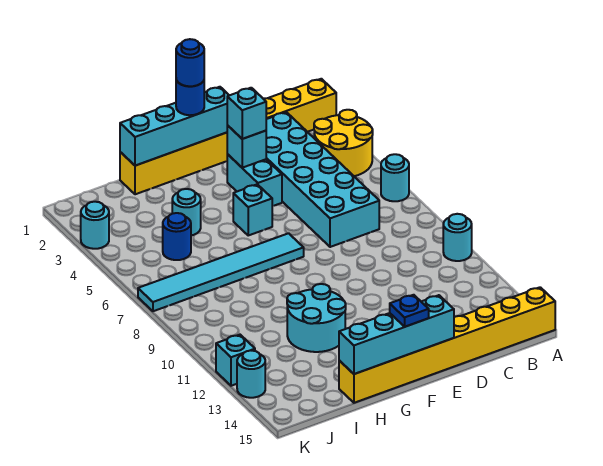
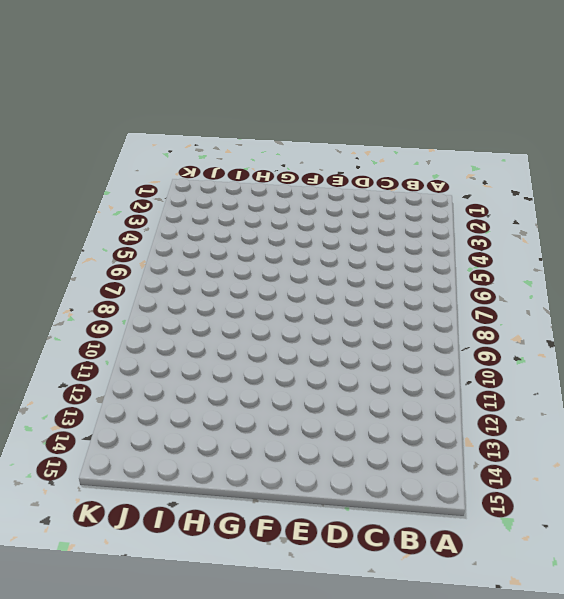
none -> yellow brick A1:H1 level 1
none -> yellow round brick A3:B4 level 1
none -> cyan round brick A6 level 1

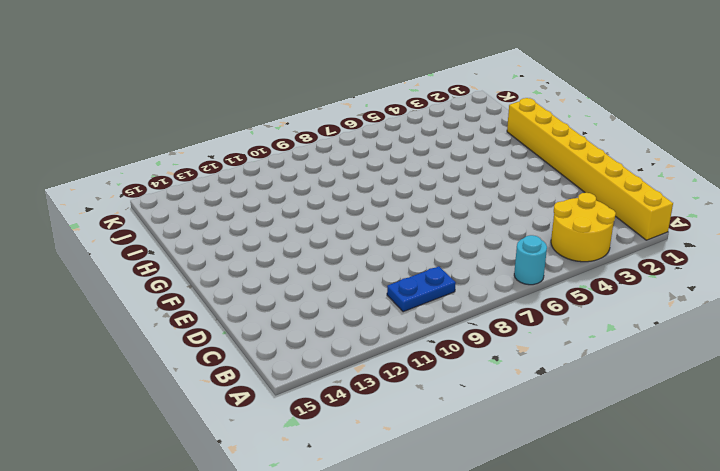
blue plate B9:B10 level 1 -> none
none -> cyan round brick A10 level 1
none -> yellow brick A15:H15 level 1
none -> cyan brick C2:D7 level 1

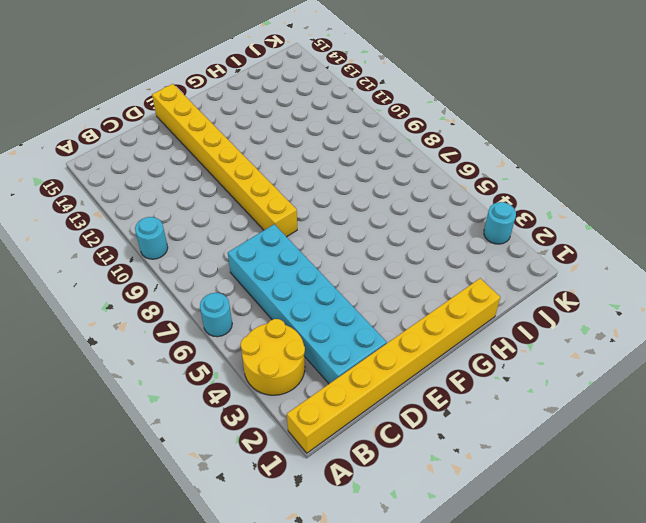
yellow brick E8:E15 level 1 -> yellow brick A15:H15 level 1
none -> cyan brick E3:E4 level 1
none -> cyan brick F5 level 1
none -> cyan tile F7:K7 level 1

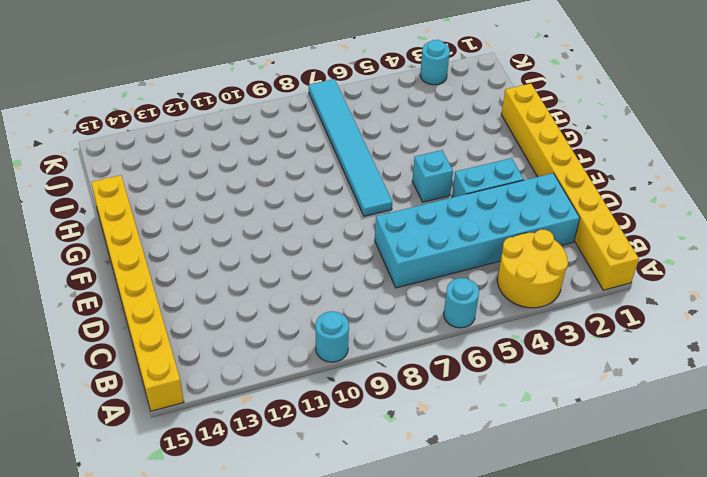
none -> cyan round brick G11:H12 level 1
none -> cyan round brick H4 level 1
none -> blue round brick I5 level 1

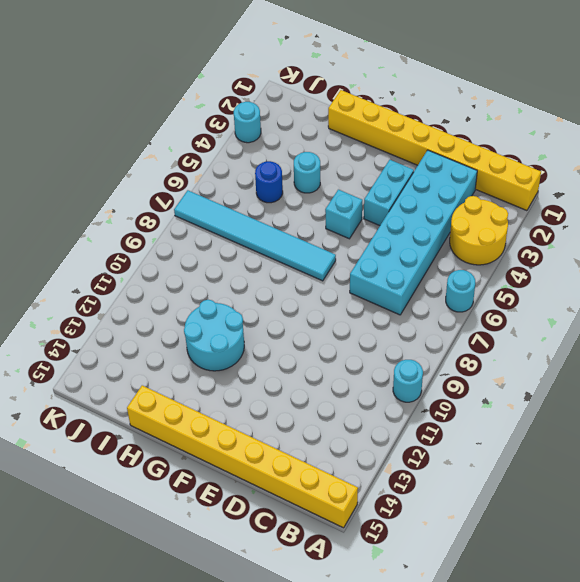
none -> cyan brick K12 level 1
none -> cyan round brick K13 level 1
none -> cyan brick E1:H1 level 2

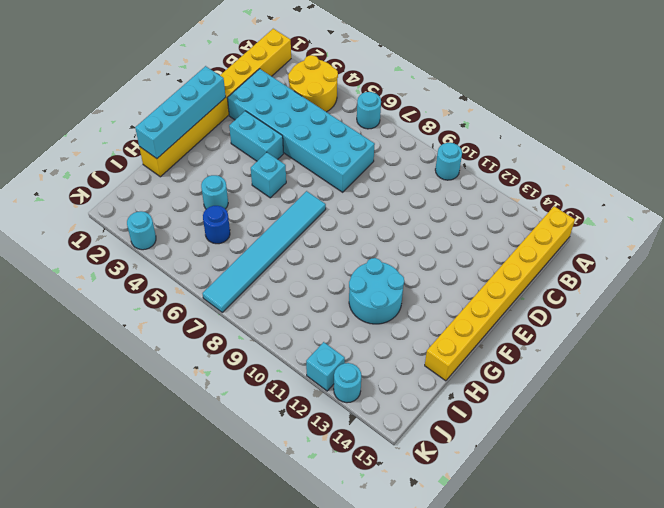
none -> cyan brick E3 level 2
none -> cyan brick E15:H15 level 2
none -> cyan brick E3 level 3

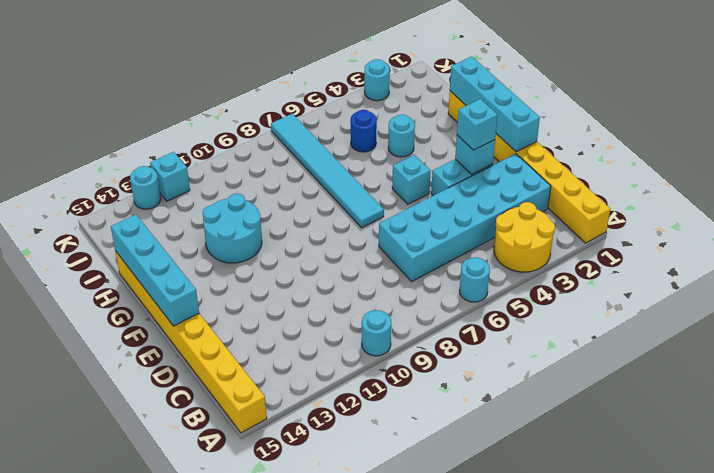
none -> blue round brick F1 level 3
none -> blue plate F15 level 3
none -> blue round brick F1 level 4

